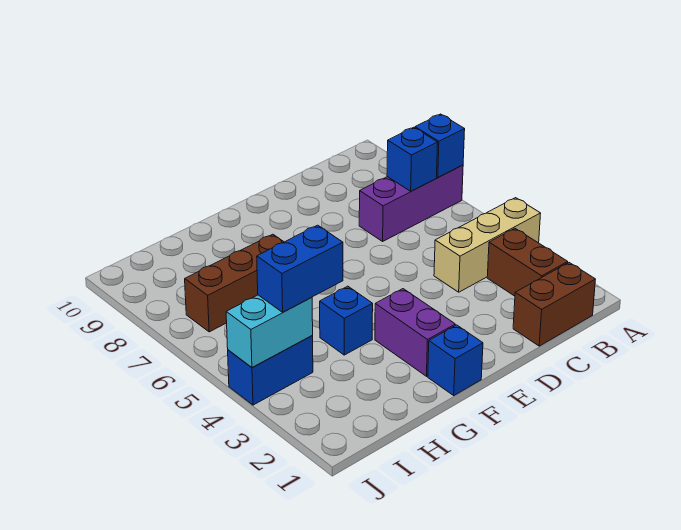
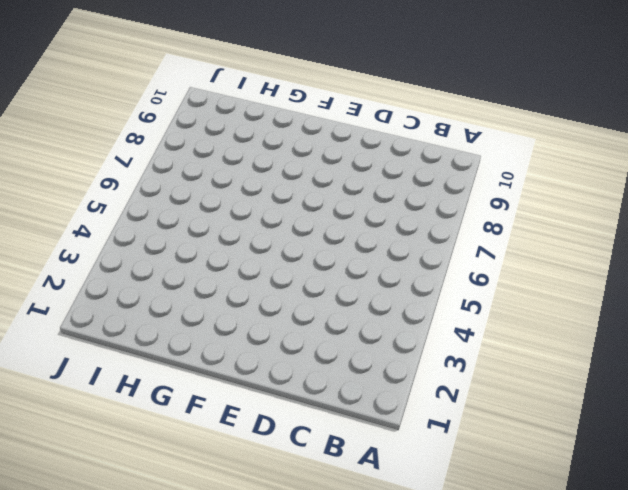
none -> tan brick A4:C4 level 1
none -> purple brick A7:C7 level 1
none -> brown brick B1:C1 level 1

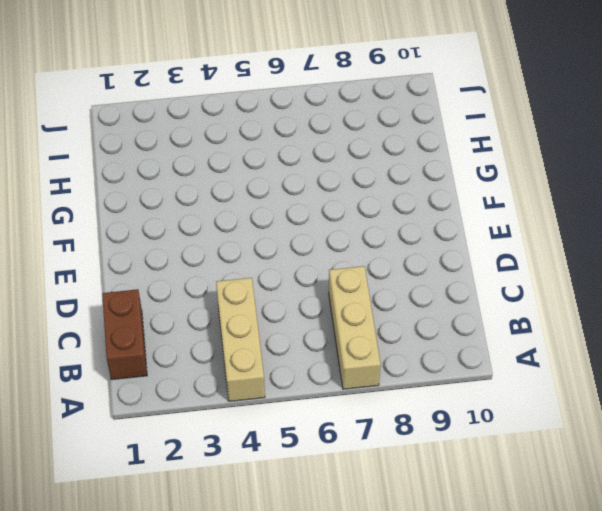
tan brick A7:C7 level 1 -> purple brick A7:C7 level 1
none -> brown brick B2:B3 level 1
none -> blue brick F1 level 1
none -> purple brick F2:F3 level 1

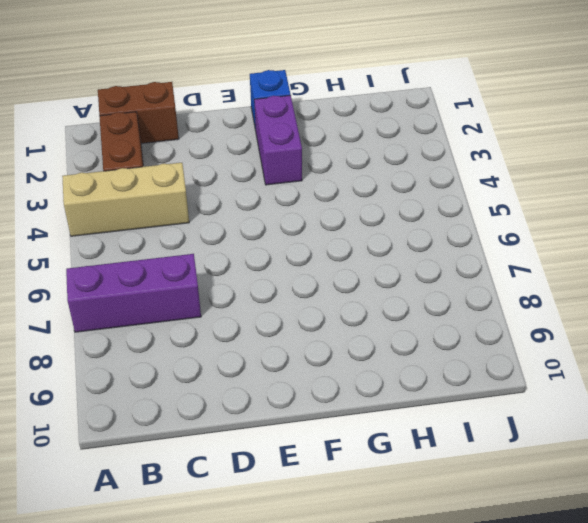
none -> blue brick G4 level 1
none -> brown brick G7:I7 level 1
none -> blue brick I4:J4 level 1

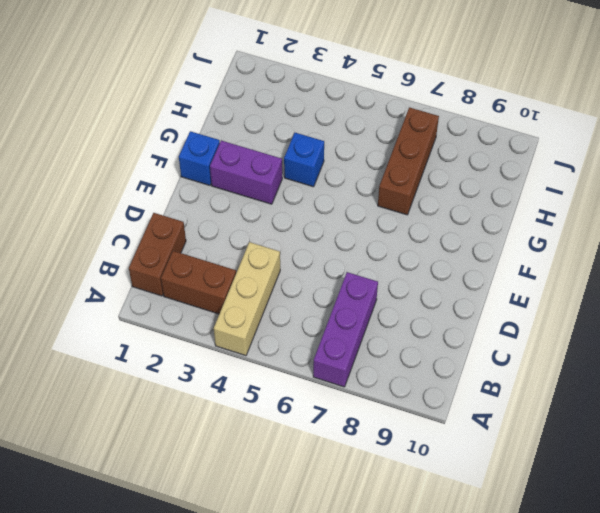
none -> blue brick I4:J4 level 1
none -> blue brick A7 level 2
none -> blue brick B7 level 2

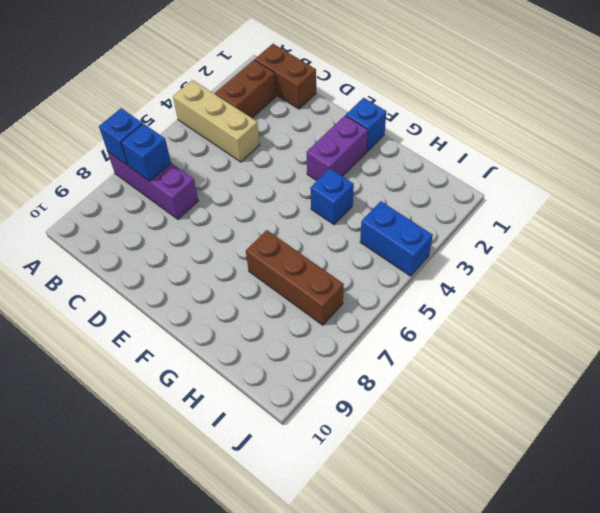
none -> cyan brick I4:J4 level 2
none -> blue brick H4:I4 level 3

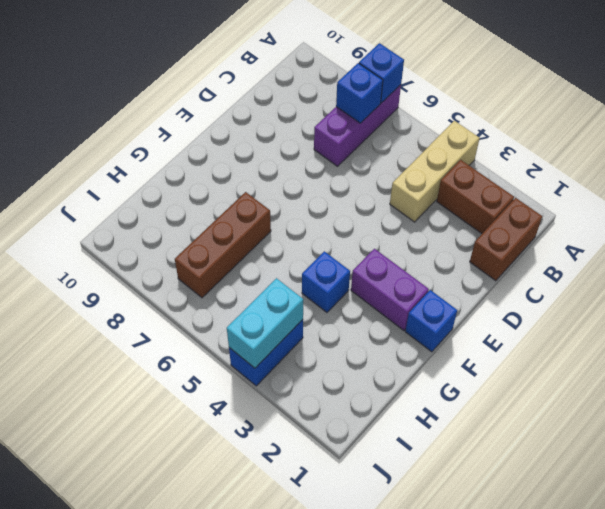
none -> blue brick H4:I4 level 3

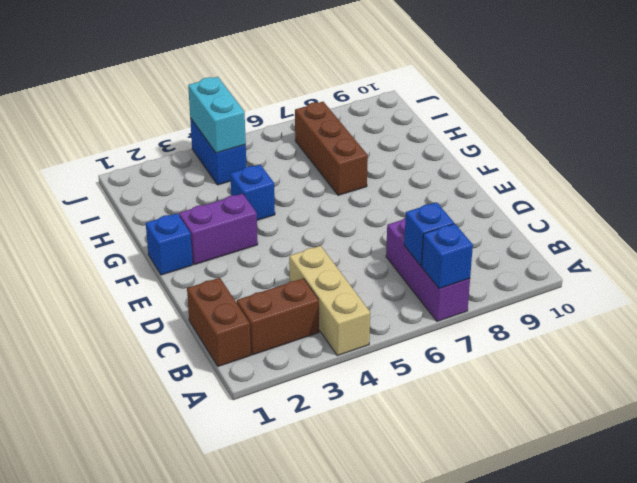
none -> blue brick H4:I4 level 3

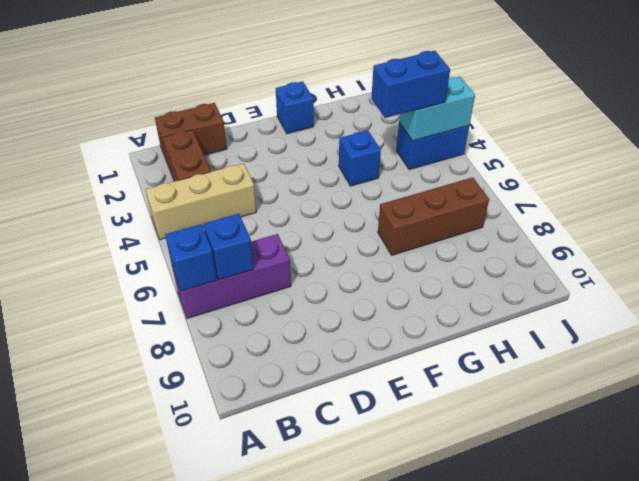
none -> purple brick F2:F3 level 1

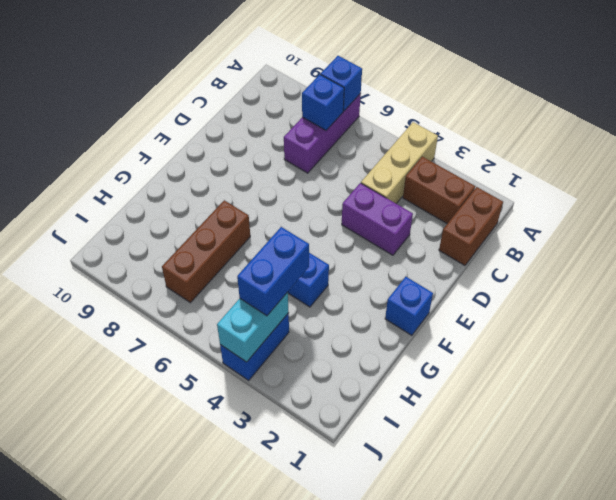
purple brick D3:D4 level 1 -> purple brick F2:F3 level 1

